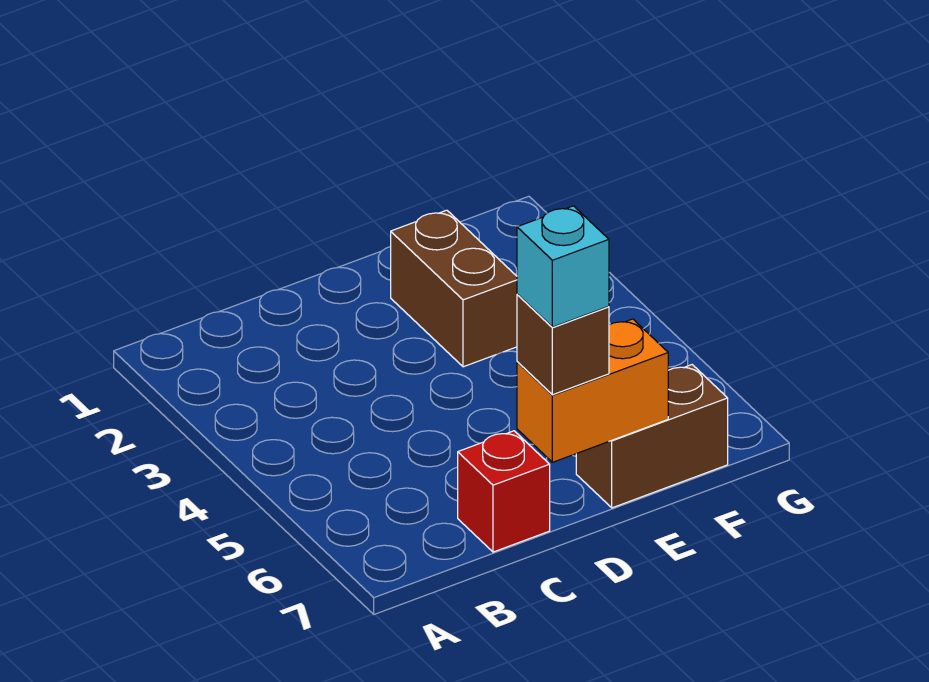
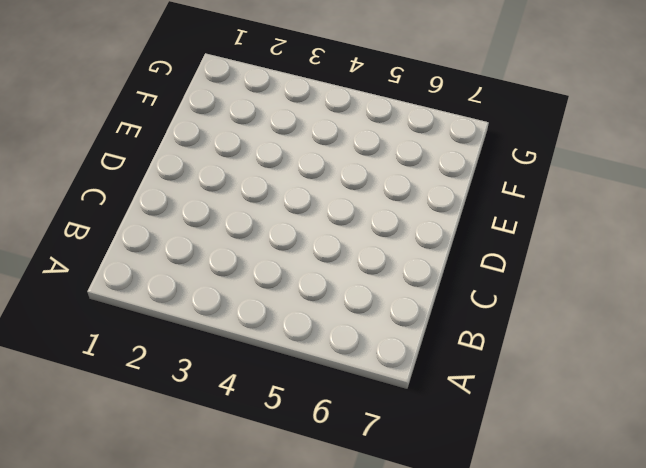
none -> red brick C7 level 1
none -> brown brick E2:E3 level 1

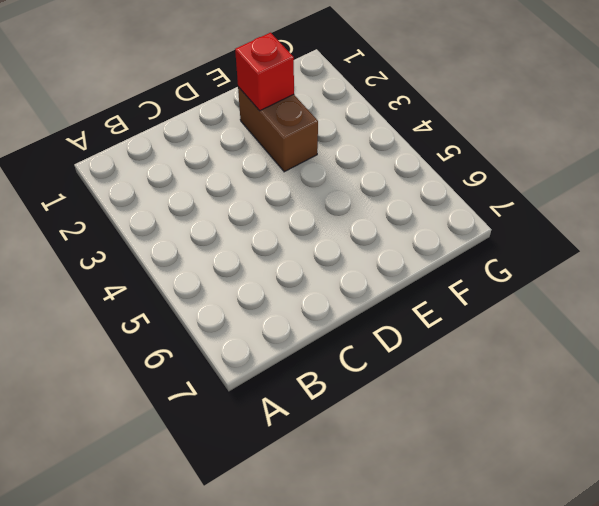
red brick E2 level 2 -> red brick C7 level 1
none -> brown brick E7:F7 level 1
none -> orange brick D7:E7 level 2

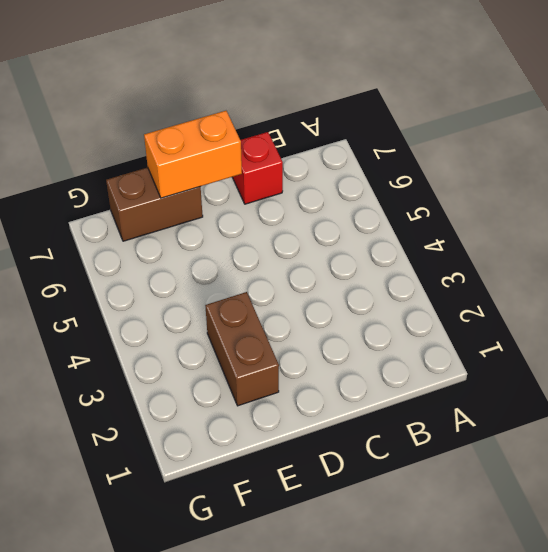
none -> brown brick D7 level 3
none -> cyan brick D7 level 4

